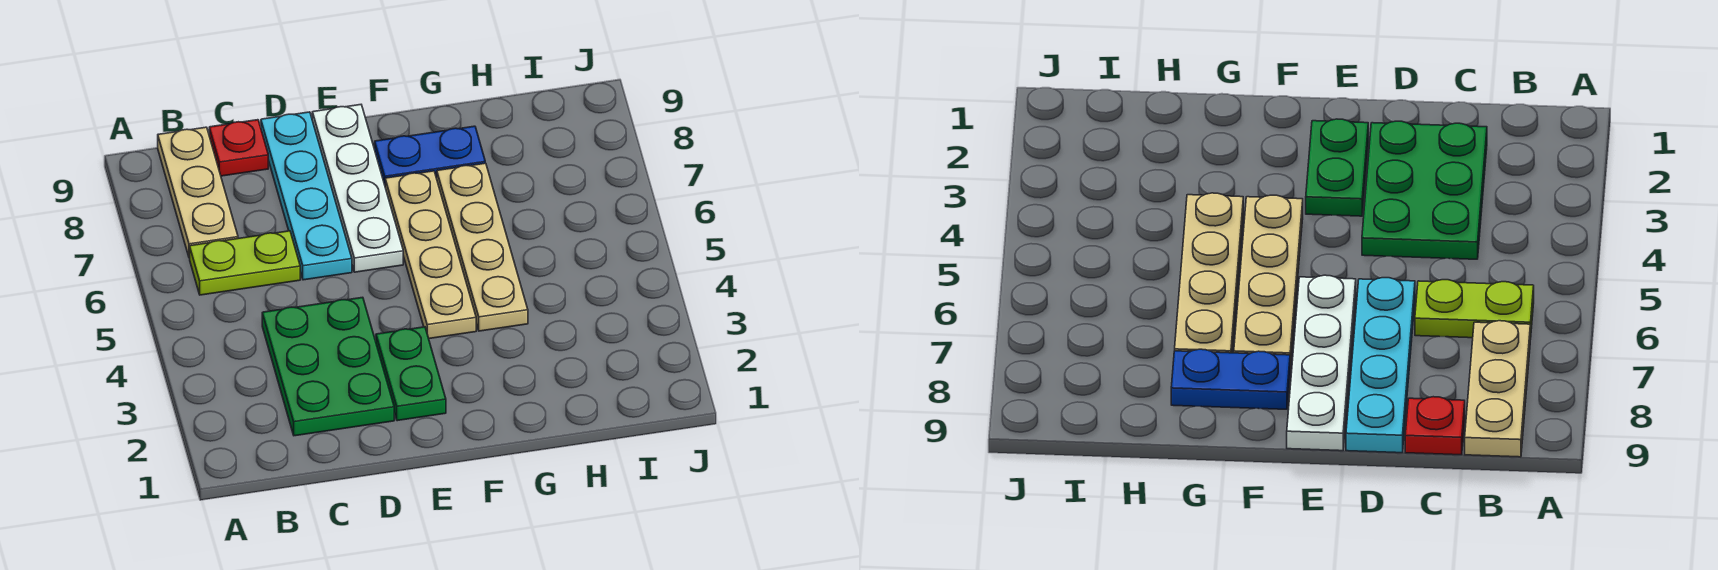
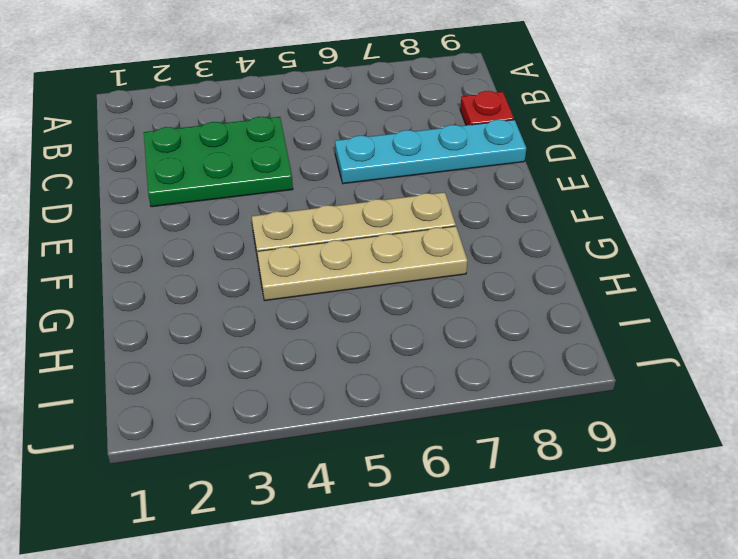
none -> lime plate B6:C6 level 1
none -> tan plate B7:B9 level 1

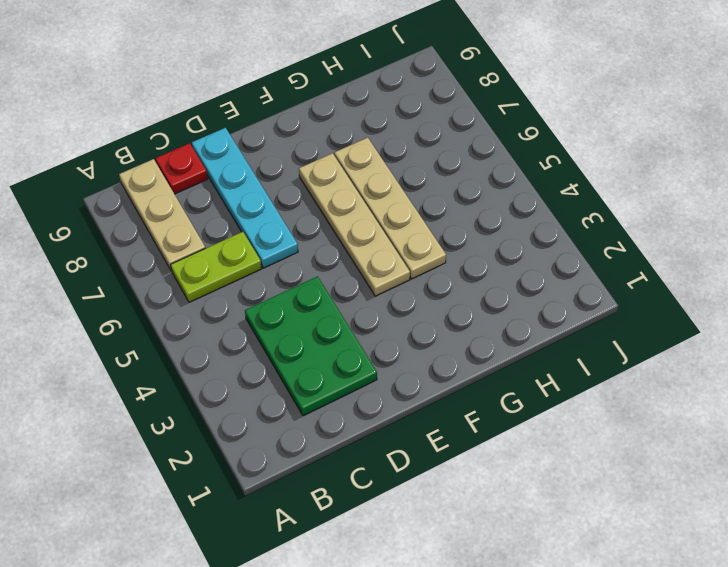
none -> green plate E2:E3 level 1
none -> white plate E6:E9 level 1

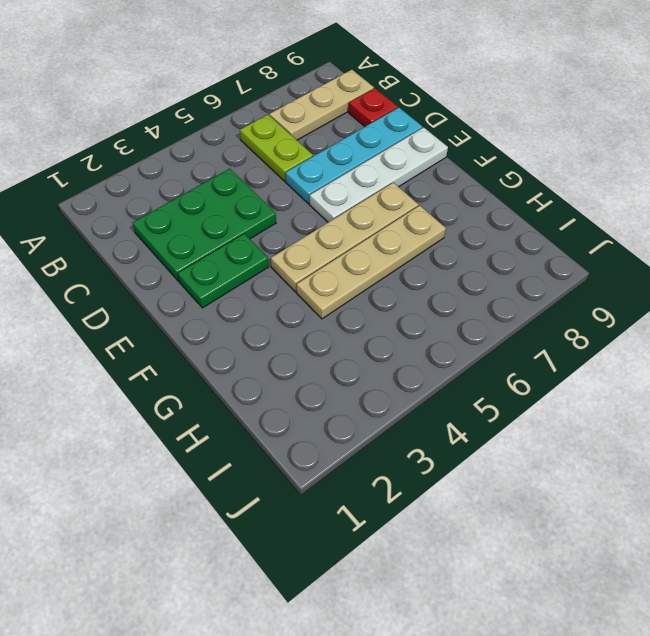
none -> blue plate F8:G8 level 1

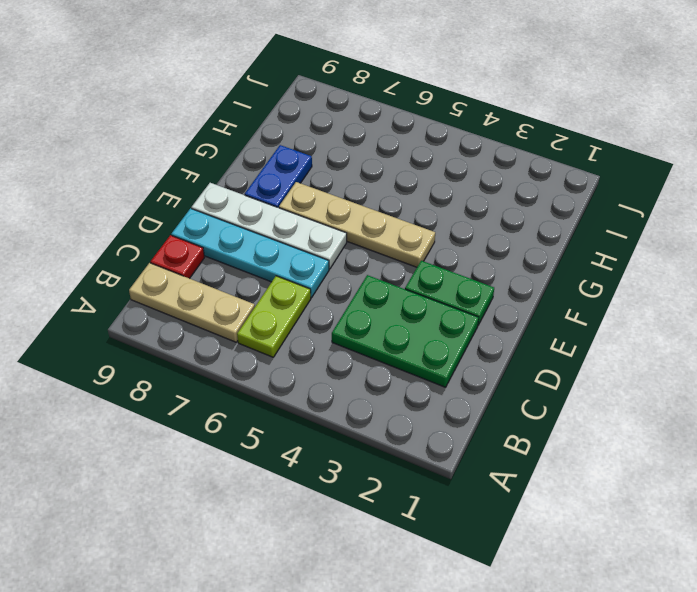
none -> tan plate G4:G7 level 1

